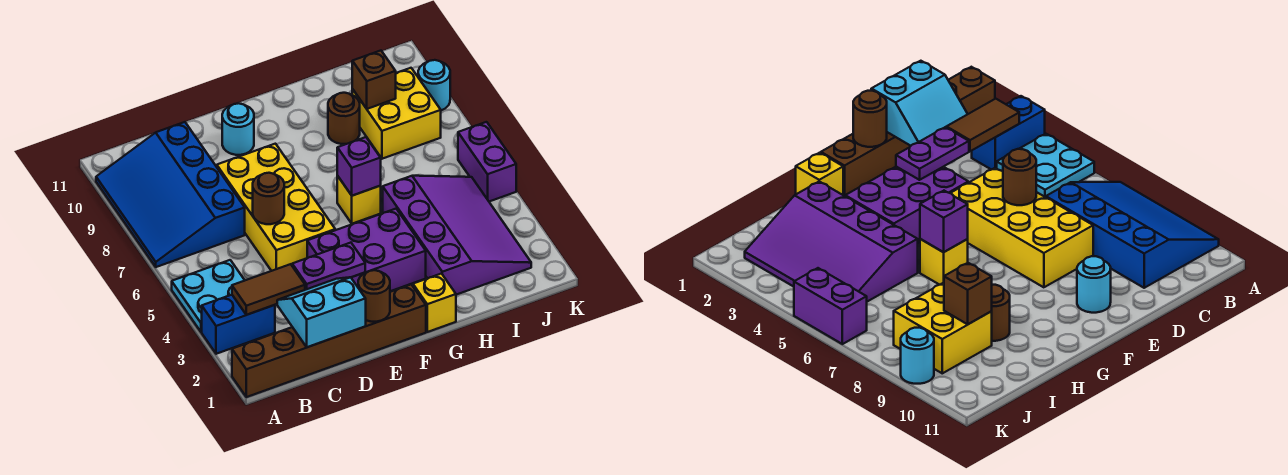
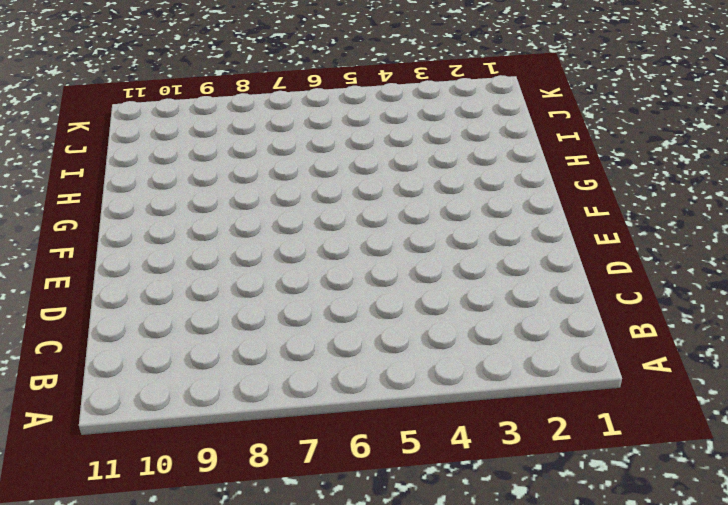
none -> brown brick A1:F1 level 1
none -> blue brick A3:B3 level 1
none -> cyan plate A4:B5 level 1

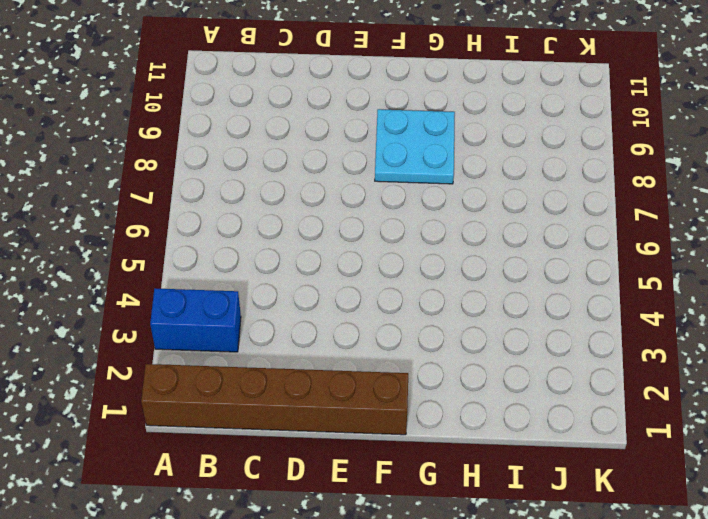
cyan plate F8:G9 level 1 -> cyan plate A4:B5 level 1
none -> blue slope A7:C10 level 1 top C
none -> yellow brick D5:E8 level 1
none -> purple brick E3:G4 level 1

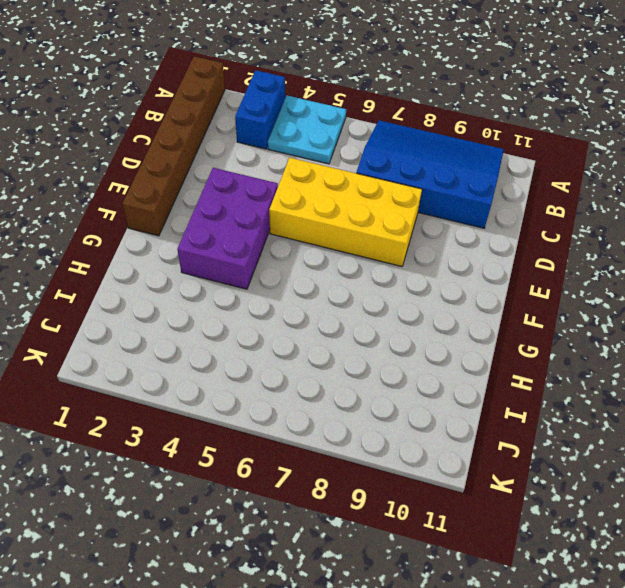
none -> cyan round brick E10 level 1
none -> yellow brick G1 level 1
none -> yellow brick G6 level 1

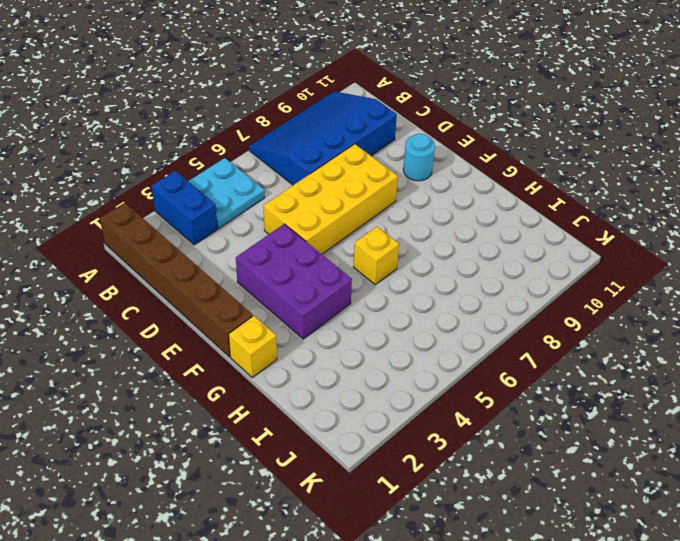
none -> purple slope H2:J5 level 1 top H
none -> brown round brick H9 level 1
none -> yellow brick I8:J9 level 1

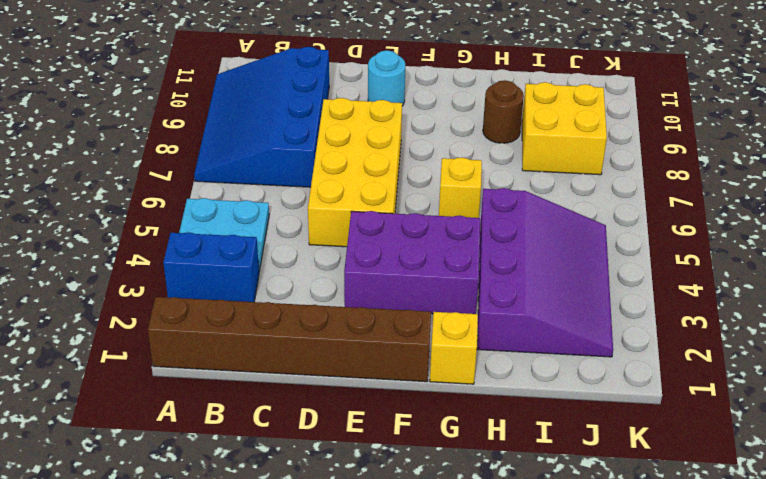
none -> purple brick K5:K6 level 1
none -> cyan round brick K9 level 1
none -> brown tile B3:C3 level 2

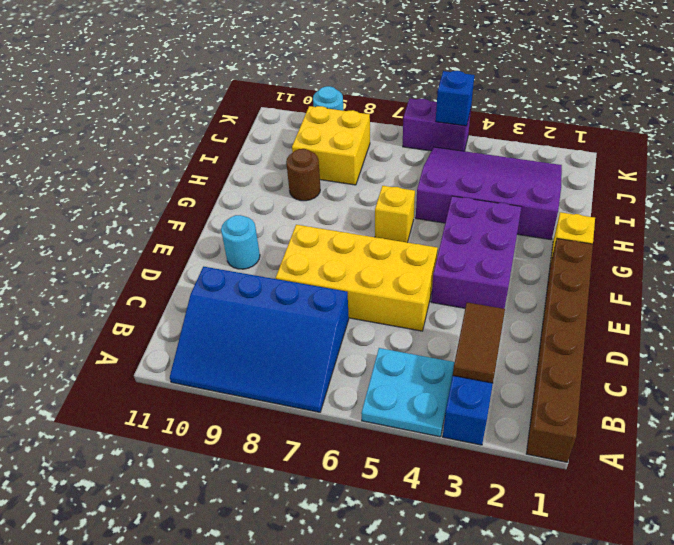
blue brick K5 level 2 -> none
none -> cyan slope C1:D2 level 2 top 1
none -> purple plate D3:E3 level 2
none -> brown round brick D6 level 2

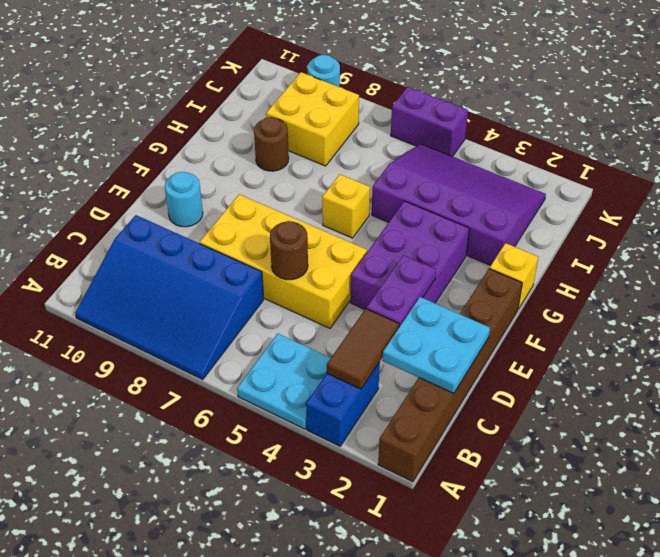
cyan plate C1:D2 level 2 -> cyan slope C1:D2 level 2 top 1
none -> brown round brick E1 level 2
none -> purple brick G6 level 2
none -> brown brick I9 level 2

